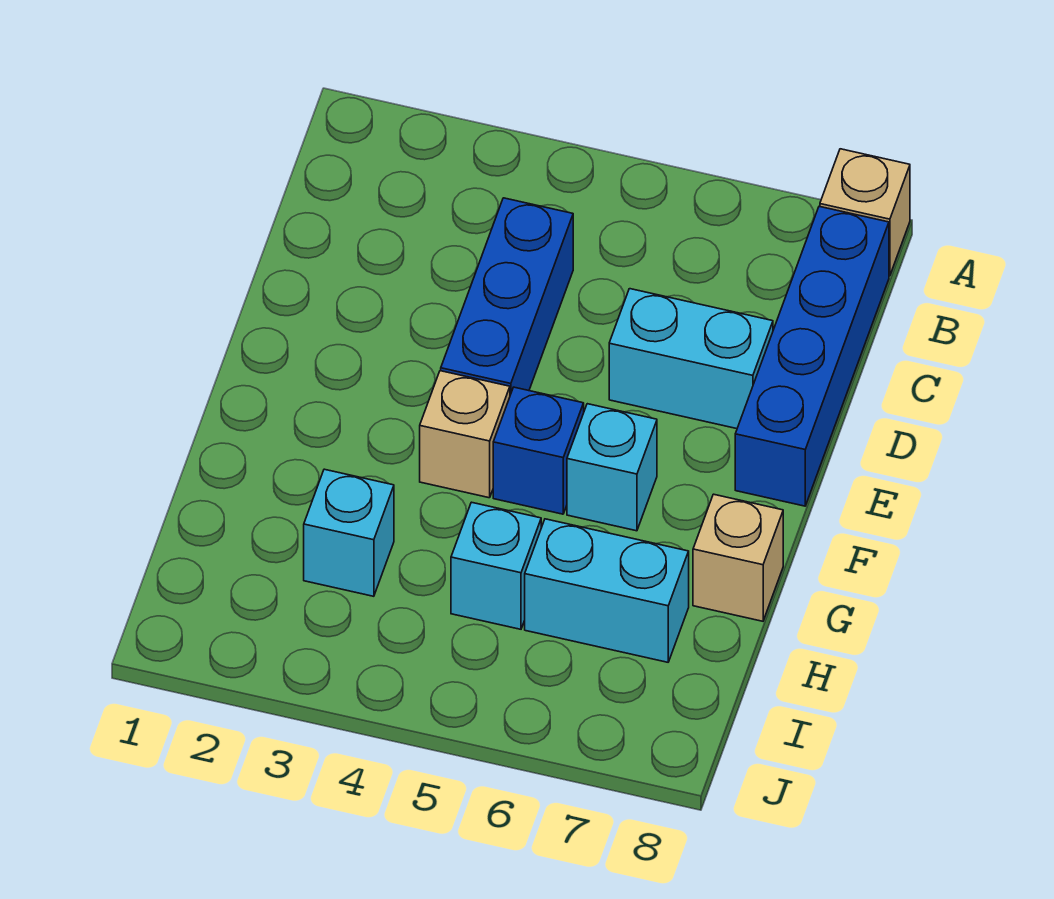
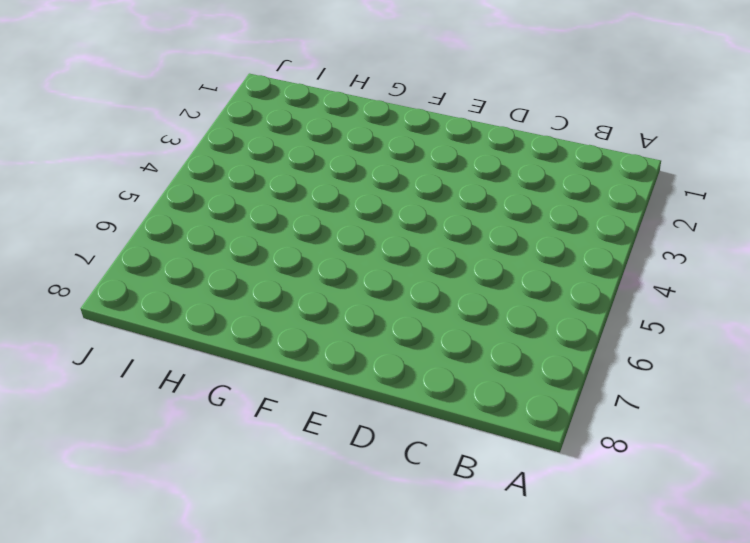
none -> tan brick A8 level 1
none -> blue brick B8:E8 level 1

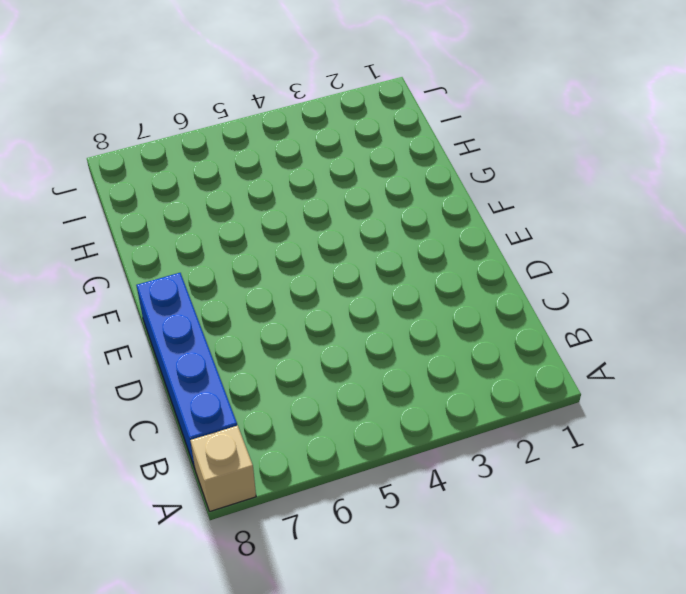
none -> blue brick C4:E4 level 1
none -> cyan brick D6:D7 level 1

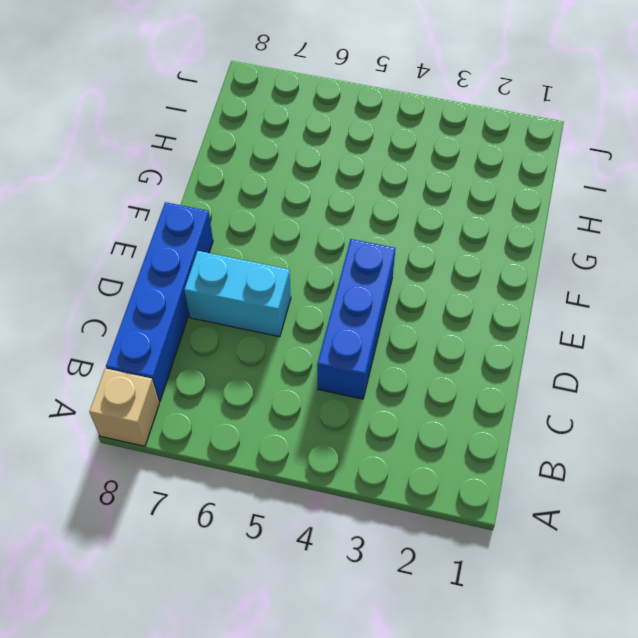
none -> tan brick F4 level 1
none -> blue brick F5 level 1

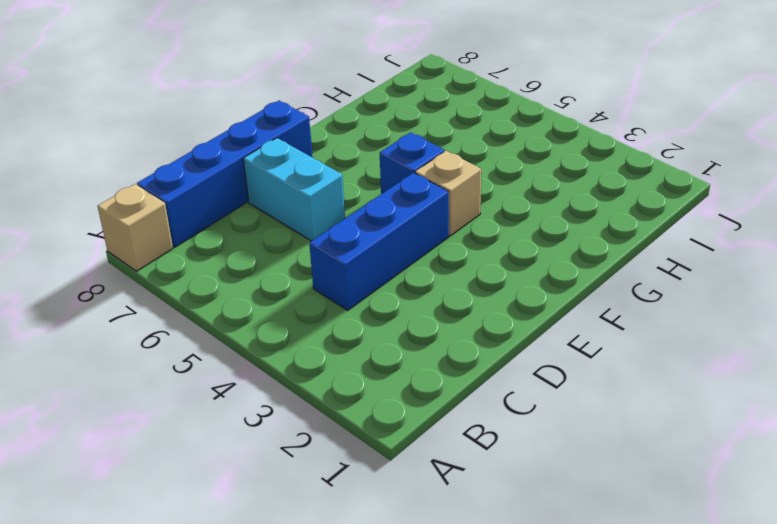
none -> cyan brick F6 level 1
none -> tan brick G8 level 1

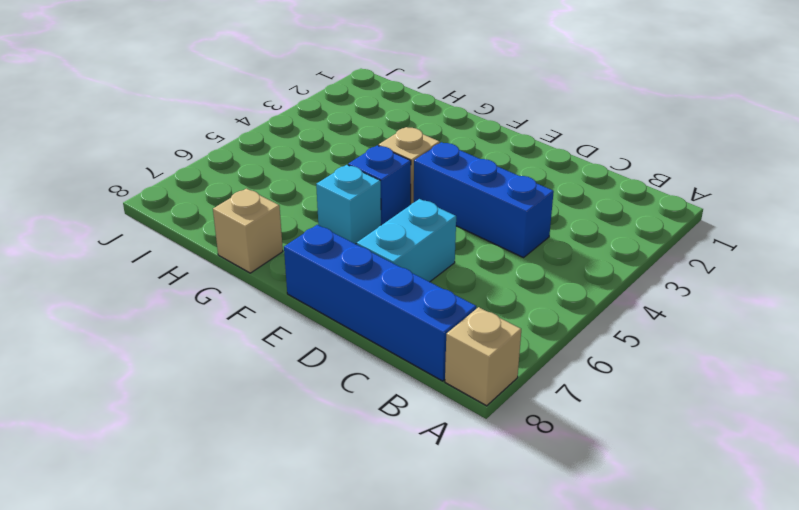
none -> cyan brick H3 level 1
none -> cyan brick H5 level 1

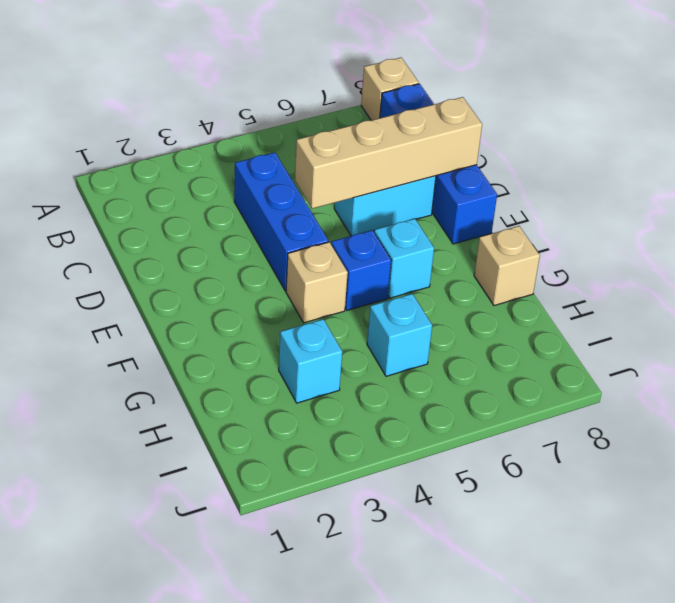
tan brick D5:D8 level 2 -> none
none -> cyan brick H6:H7 level 1

